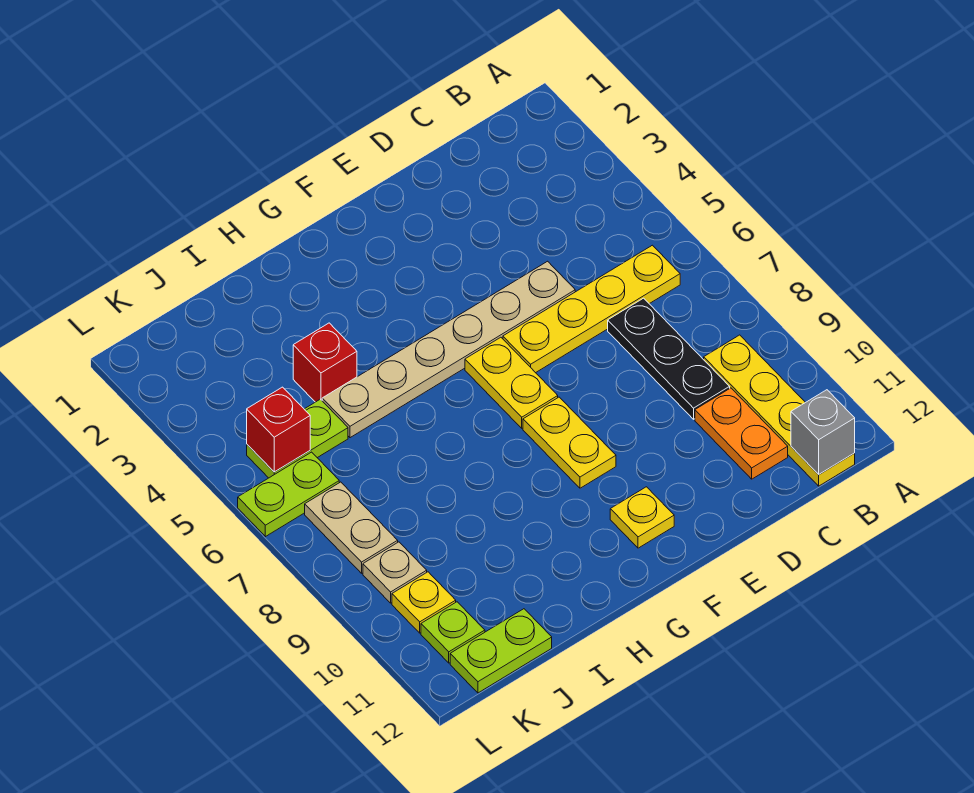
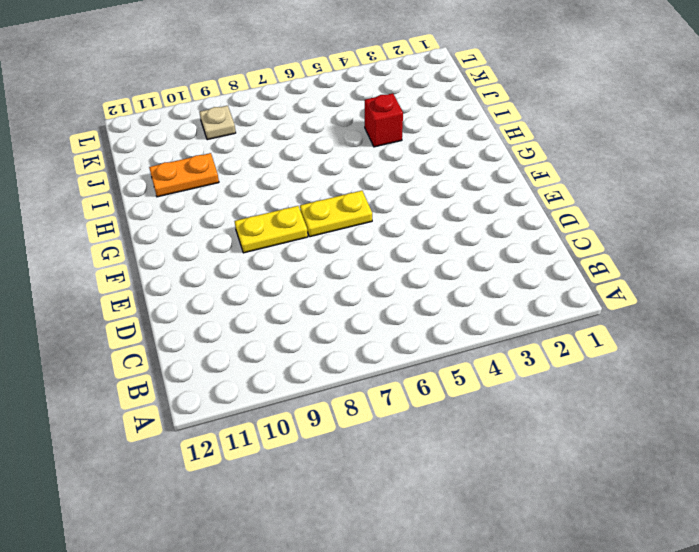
orange plate I10:I11 level 1 -> orange plate C10:C11 level 1
none -> yellow plate B6:E6 level 1
none -> yellow plate B9:B12 level 1
none -> black plate C7:C9 level 1

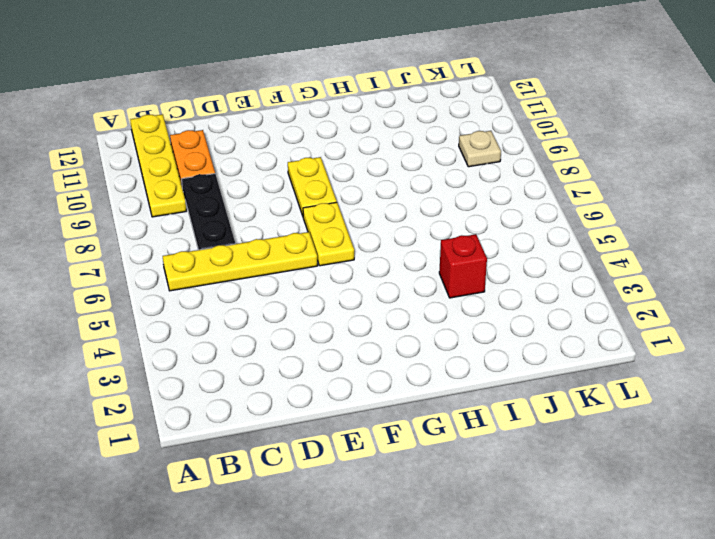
none -> tan plate D5:I5 level 1
none -> yellow plate F11 level 1
none -> lime plate J5:K5 level 1

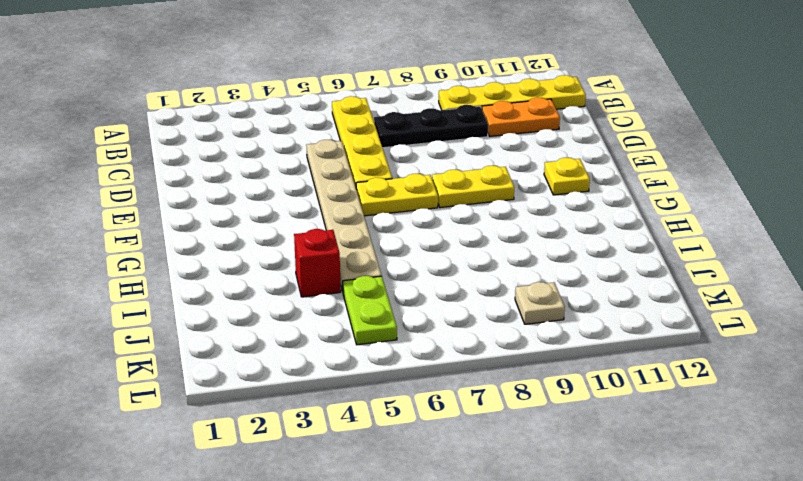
none -> lime plate J12:K12 level 1
none -> lime plate K6:L6 level 1
none -> tan plate K7:K8 level 1

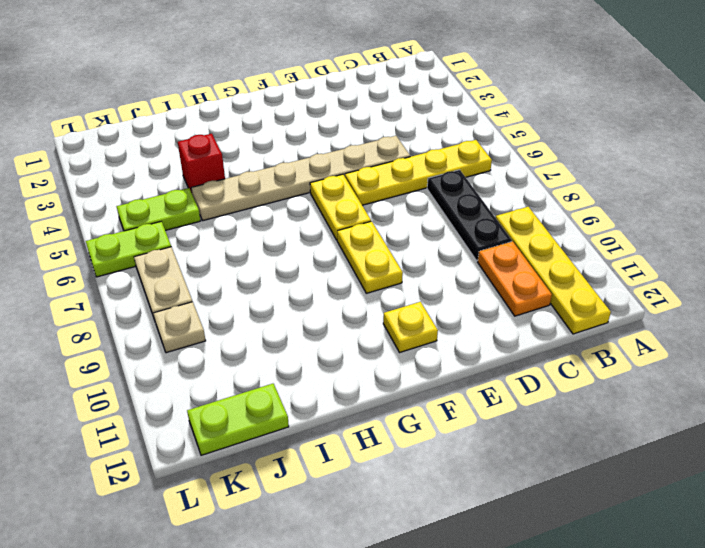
none -> yellow plate K10 level 1
none -> lime plate K11 level 1
none -> grey brick B12 level 2

